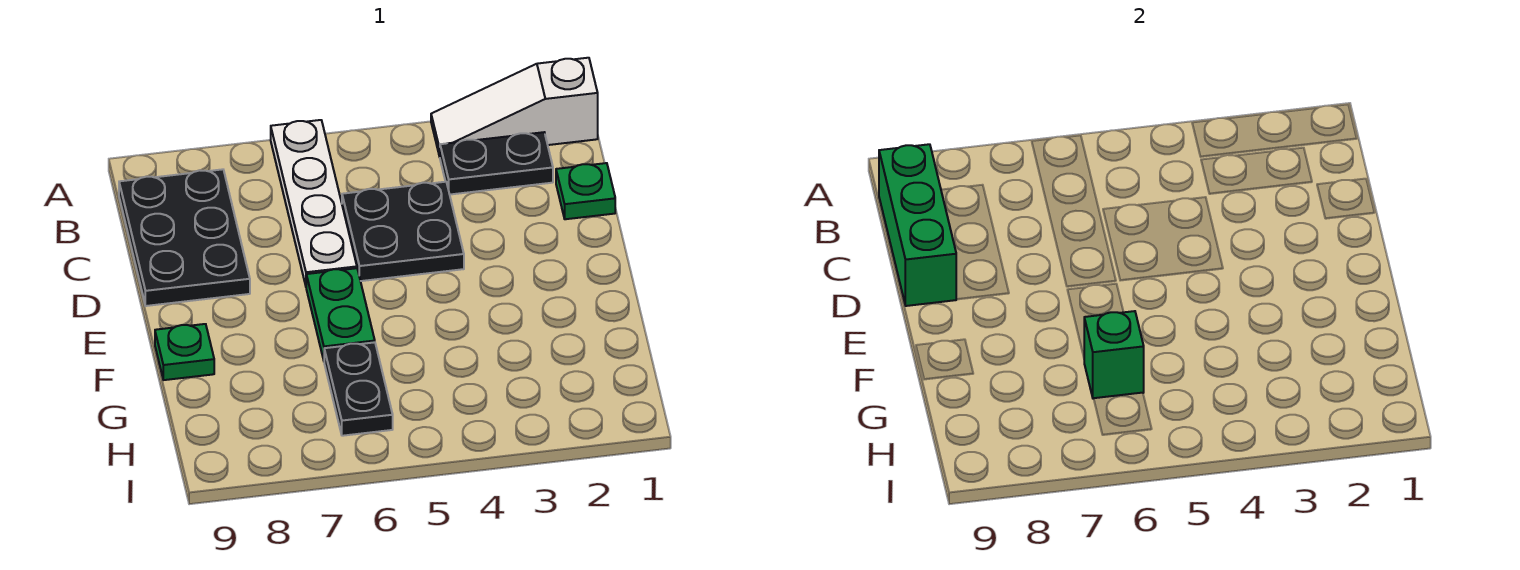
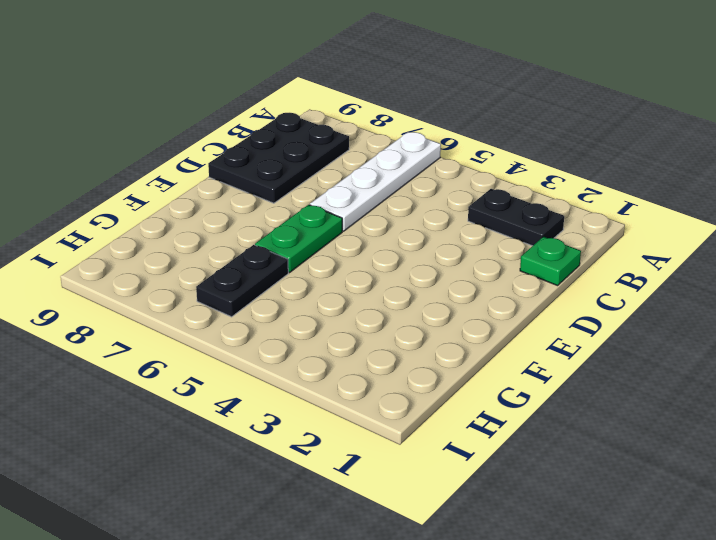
none -> white slope A1:A3 level 1 top 1
none -> black plate C4:D5 level 1

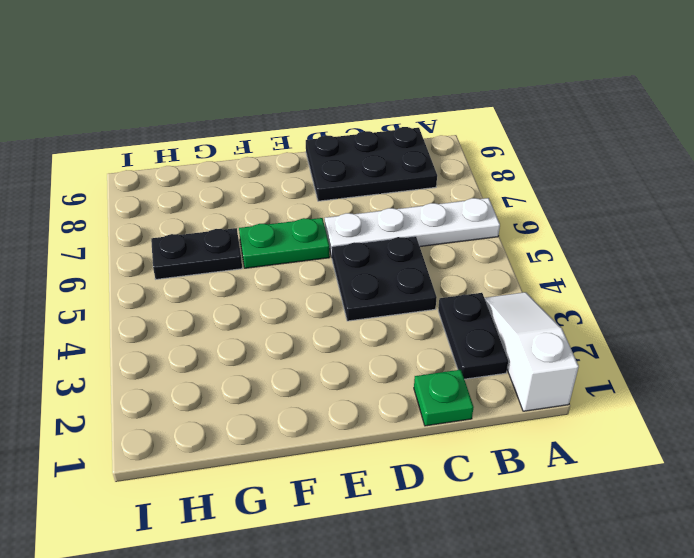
none -> green plate F9 level 1
none -> green brick B9:D9 level 2

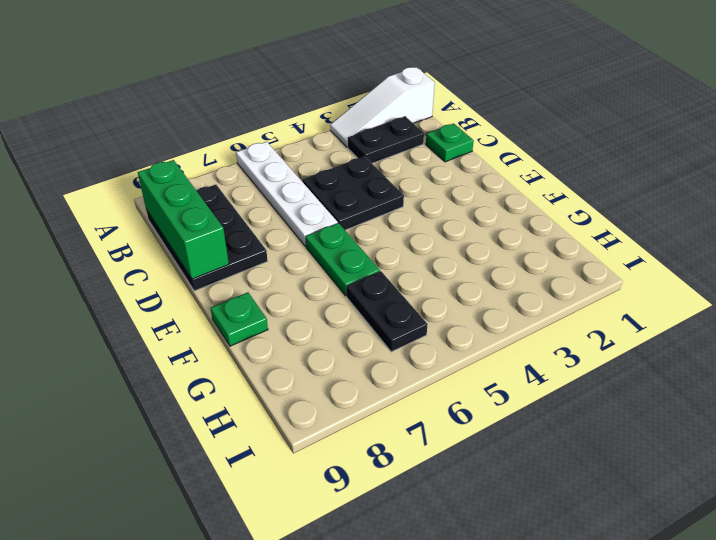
none -> green brick G6 level 2

